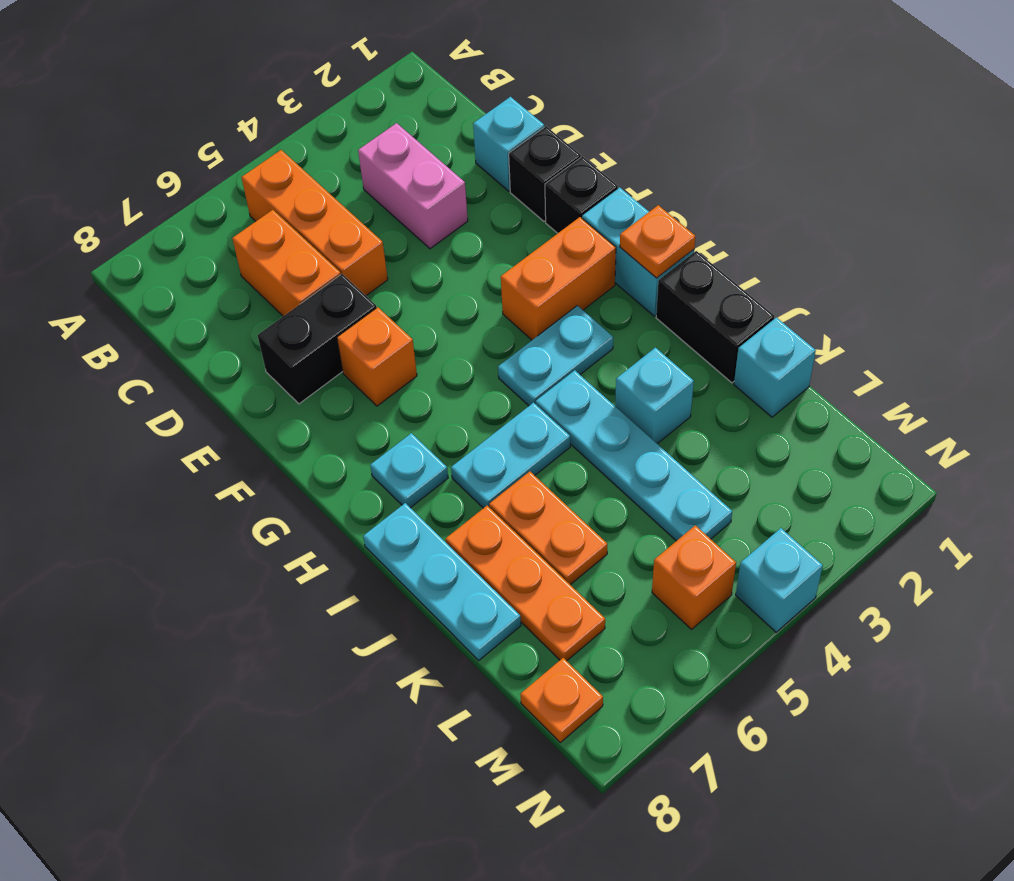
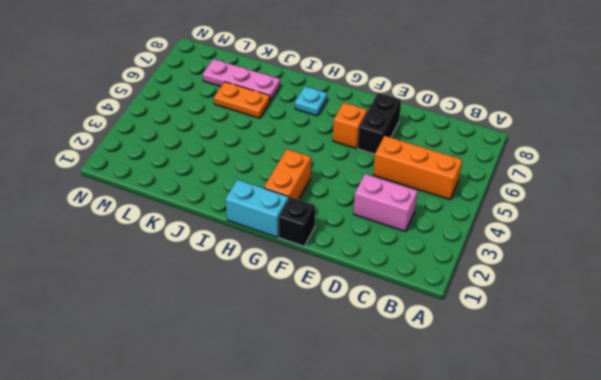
pink plate J7:L7 level 1 -> orange plate J7:L7 level 1
none -> orange brick C6:D6 level 1
none -> cyan brick D1 level 1
none -> black brick E1 level 1

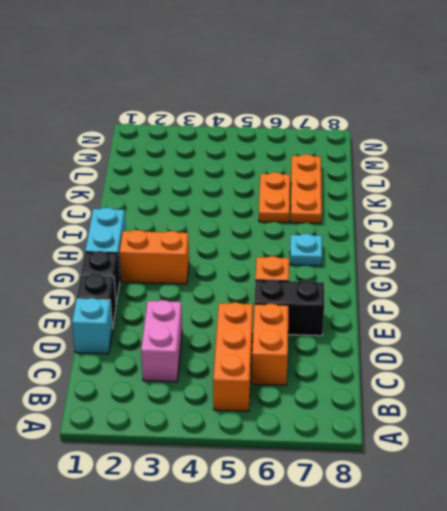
none -> cyan plate H3:H4 level 1
none -> black brick I1:J1 level 1
none -> cyan plate I4:L4 level 1

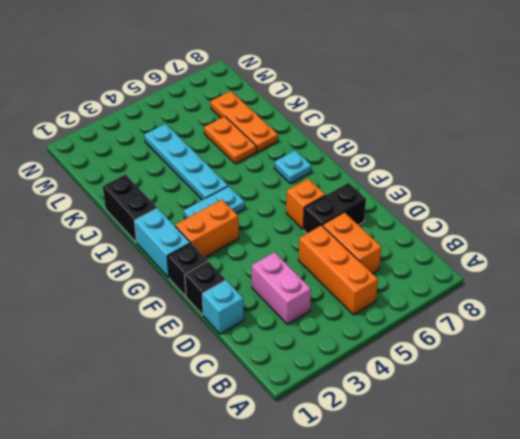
none -> cyan plate I5:I6 level 1
none -> cyan plate I8:K8 level 1
none -> cyan brick J3 level 1

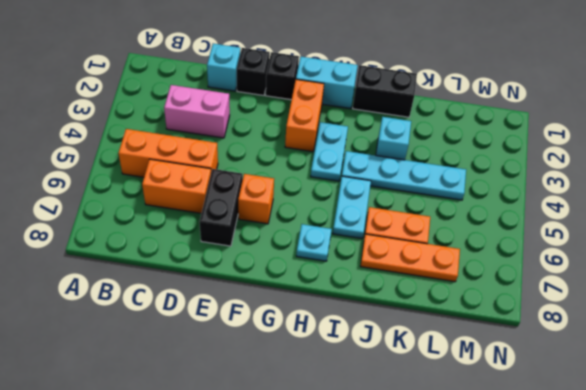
none -> cyan plate I8:K8 level 1
none -> cyan brick K1 level 1
none -> orange brick M5 level 1

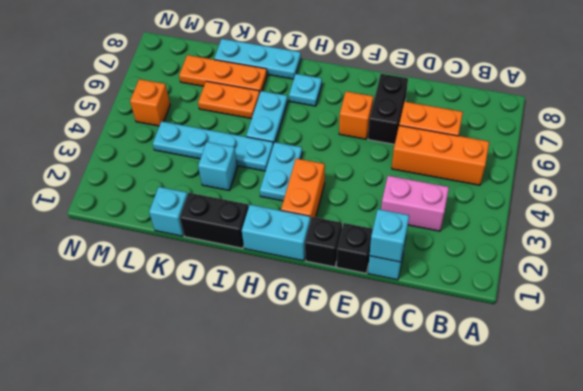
cyan brick D1 level 2 -> cyan brick N4 level 1
none -> orange plate M8 level 1
none -> orange plate H1 level 2

